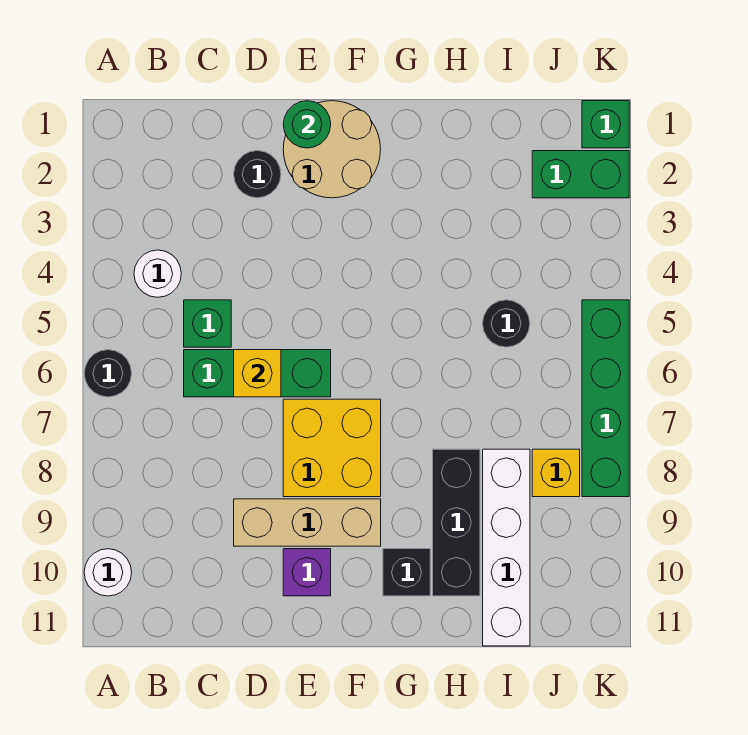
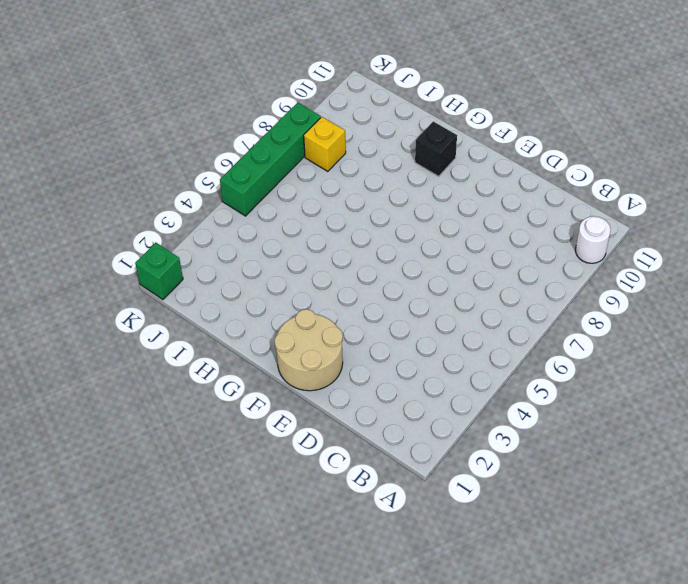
none -> black round brick A6 level 1
none -> white round brick B4 level 1
none -> green brick C5 level 1

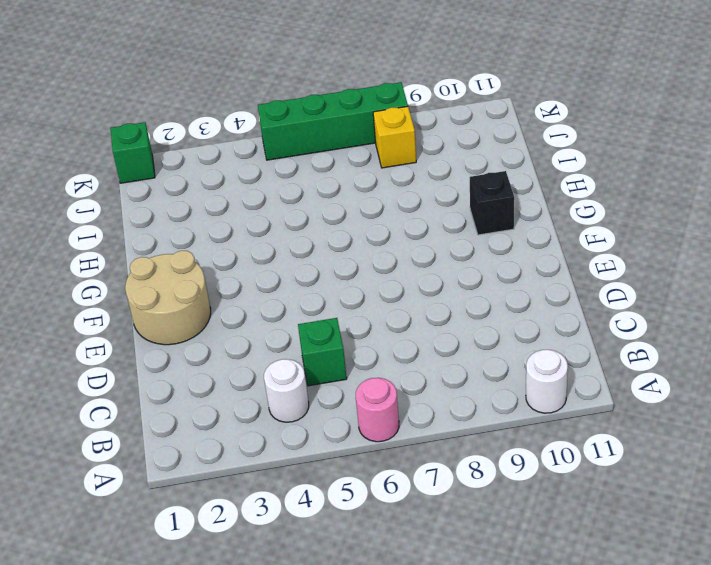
pink round brick A6 level 1 -> black round brick A6 level 1
none -> green brick C6:E6 level 1
none -> black round brick D2 level 1
none -> tan brick D9:F9 level 1

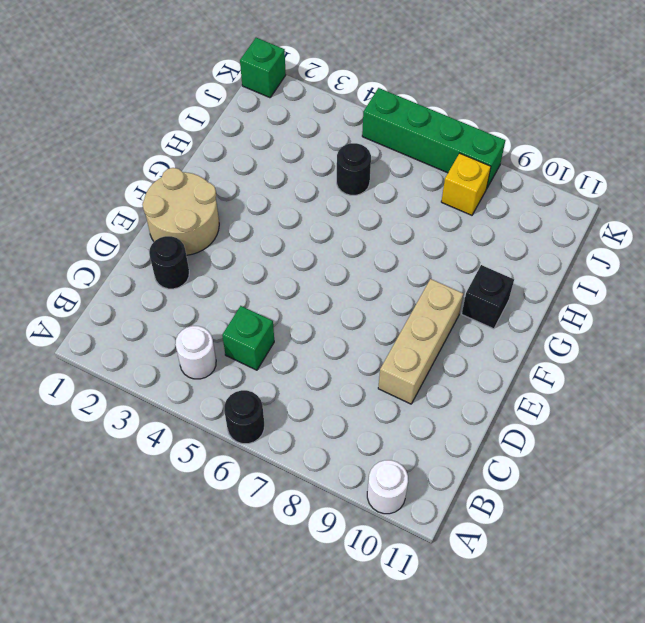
none -> green brick C6:E6 level 1
none -> yellow brick E7:F8 level 1
none -> purple brick E10 level 1

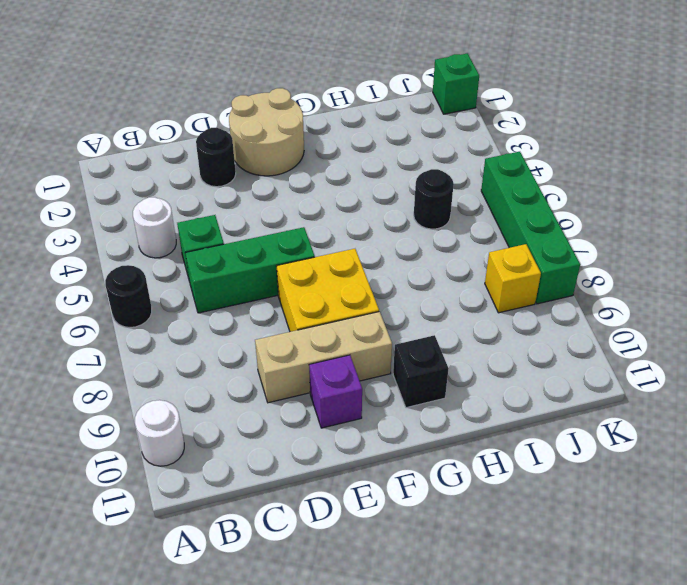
none -> black brick H8:H10 level 1
none -> white brick I8:I11 level 1
none -> green brick J2:K2 level 1

